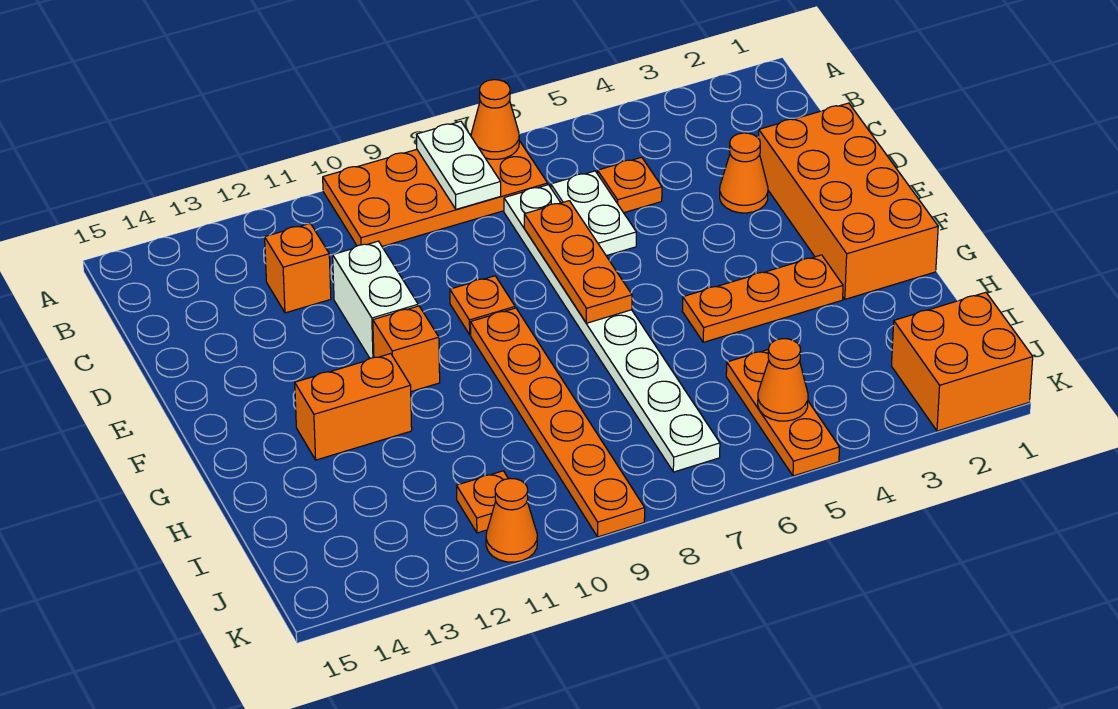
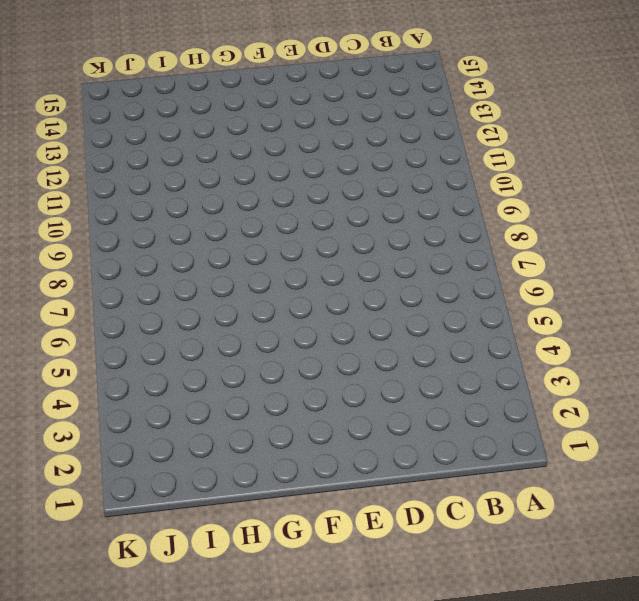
none -> orange plate A7:B10 level 1
none -> orange plate C5 level 1
none -> white plate C6:D6 level 1

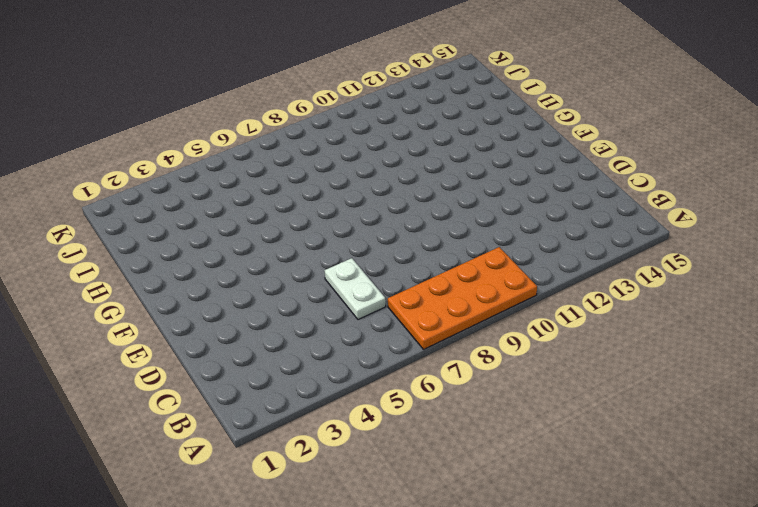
none -> orange plate C5 level 1
none -> white plate C7:J7 level 1
none -> orange brick C12 level 1

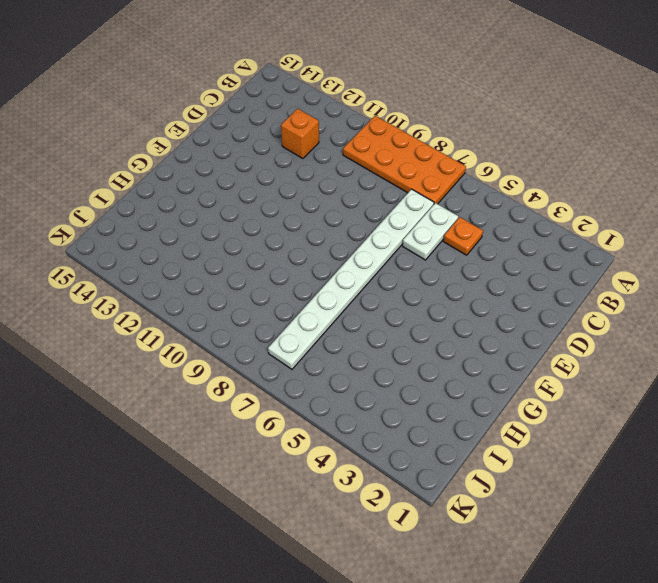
none -> orange brick D1:G2 level 1
none -> orange cone D3 level 1
none -> white brick D11:E11 level 1

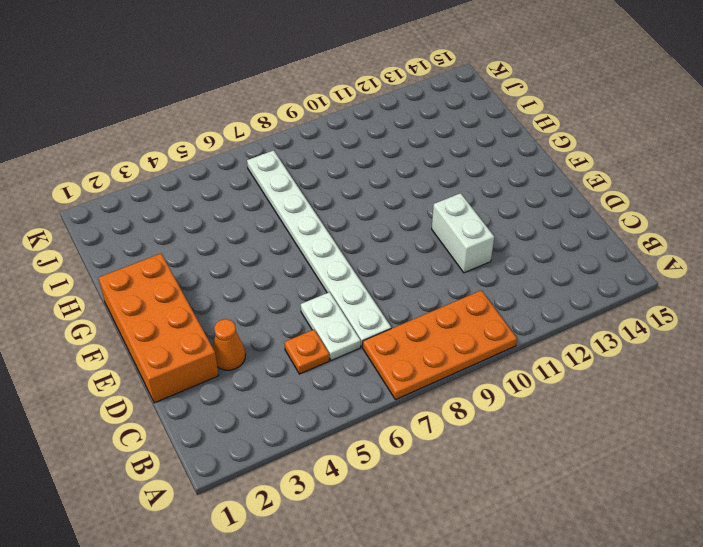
none -> orange brick C12 level 1
none -> orange plate E9 level 1
none -> orange plate F9:K9 level 1

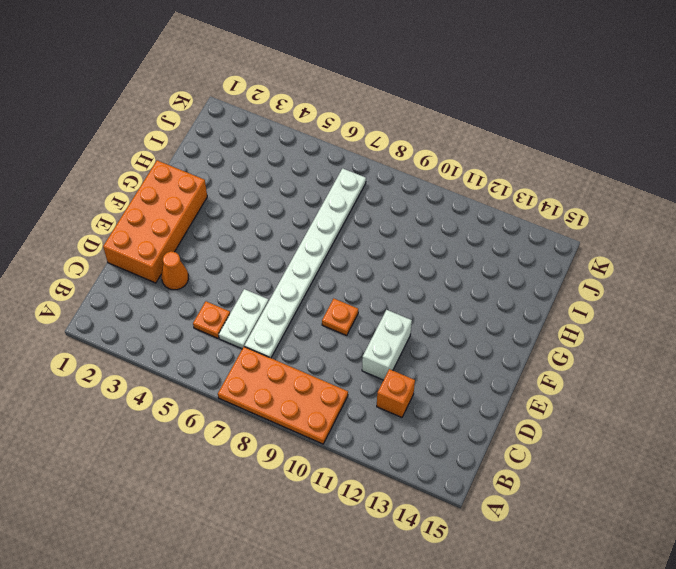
none -> orange plate F9:K9 level 1
none -> orange brick F11 level 1
none -> orange plate G3:G5 level 1

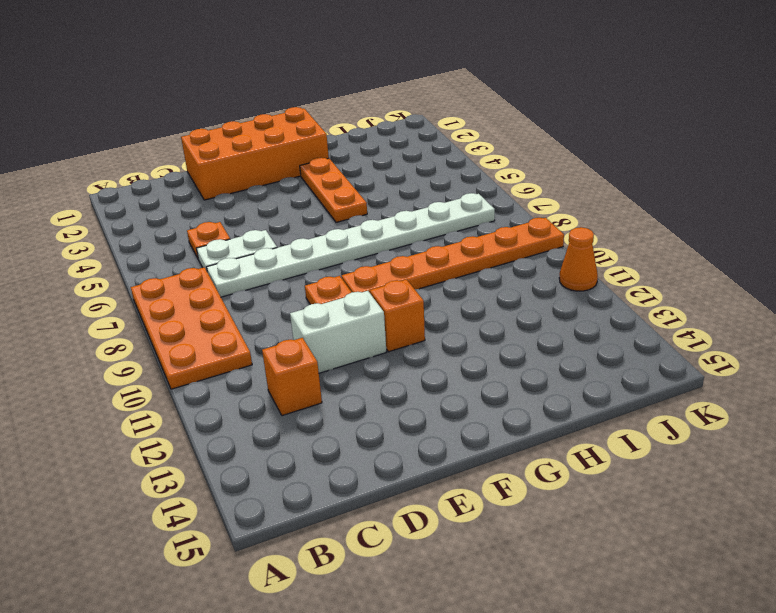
none -> orange cone D3 level 1
none -> orange brick G12:G13 level 1
none -> orange plate I5:K5 level 1

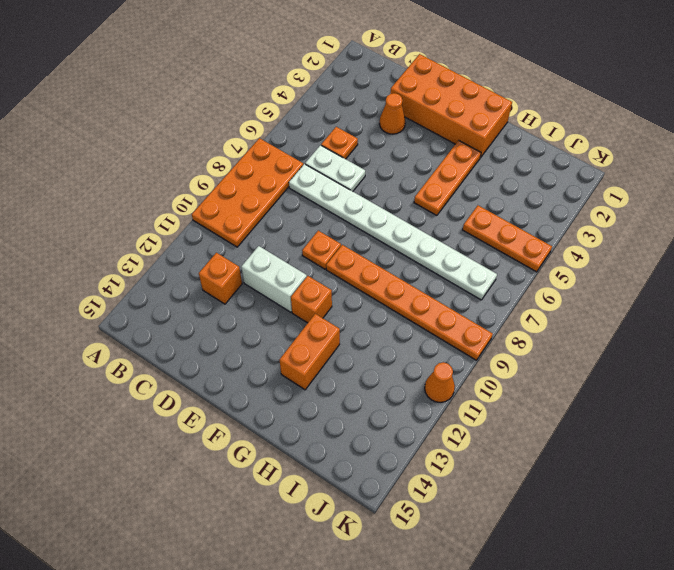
none -> orange brick J1:K2 level 1
none -> orange plate J11 level 1
none -> orange cone A7 level 2

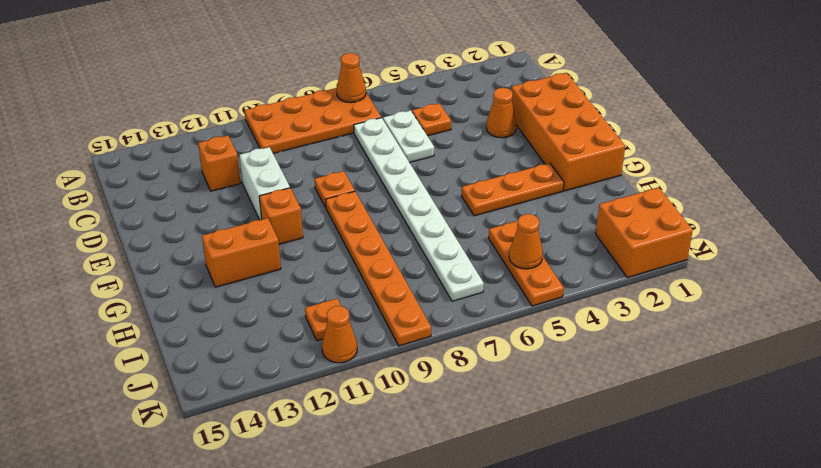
none -> white plate A8:B8 level 2
none -> orange plate D7:F7 level 2

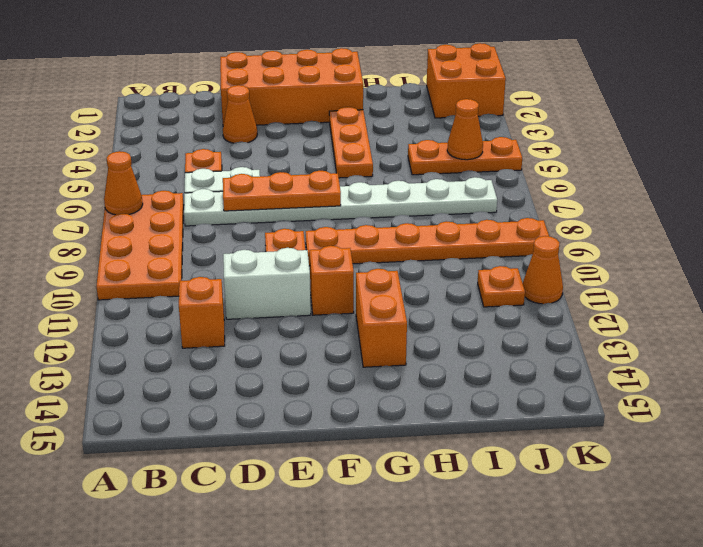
none -> white plate A8:B8 level 2

